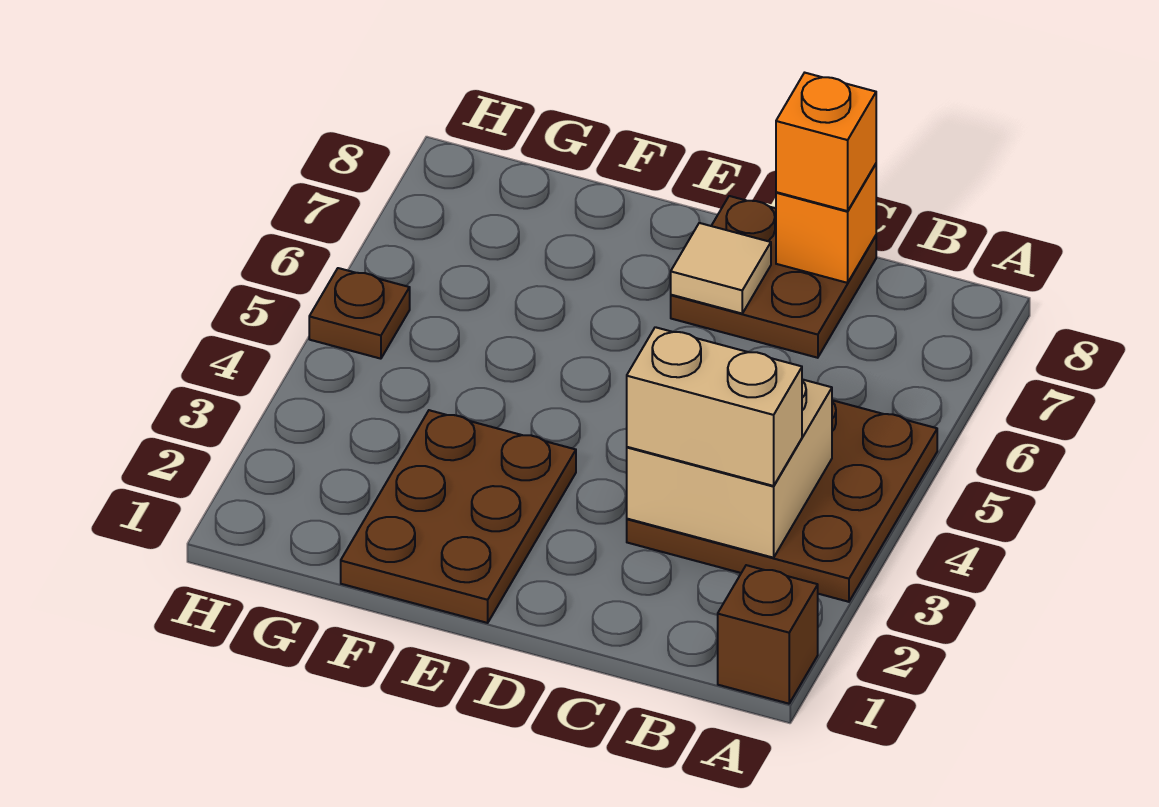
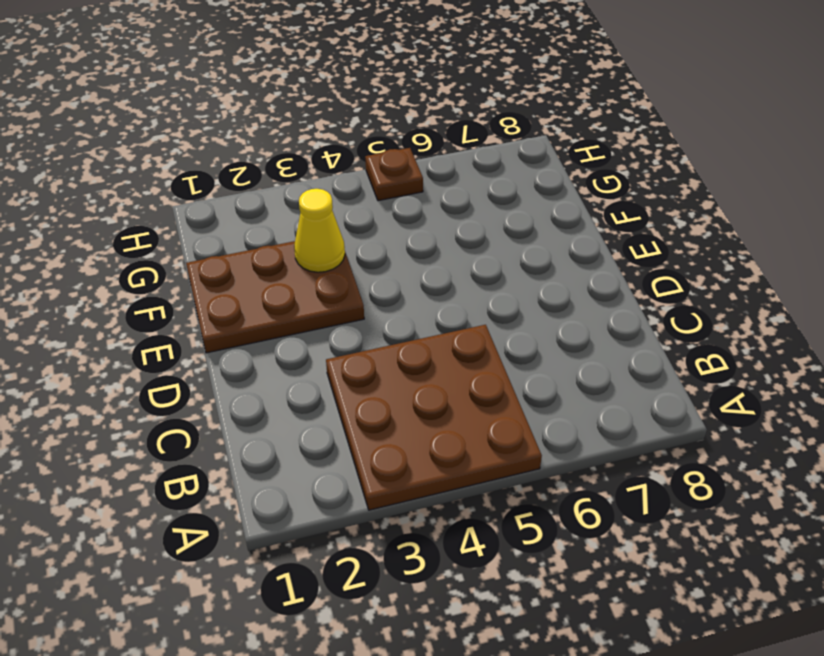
yellow cone F3 level 2 -> none
none -> brown brick A1 level 1
none -> brown plate C7:D8 level 1

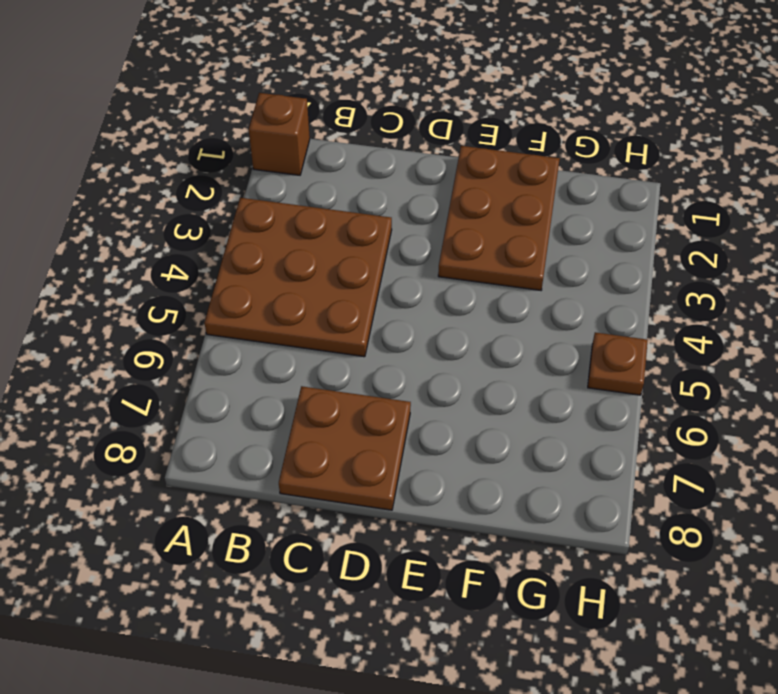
none -> tan brick B3:C4 level 2
none -> orange brick C8 level 2

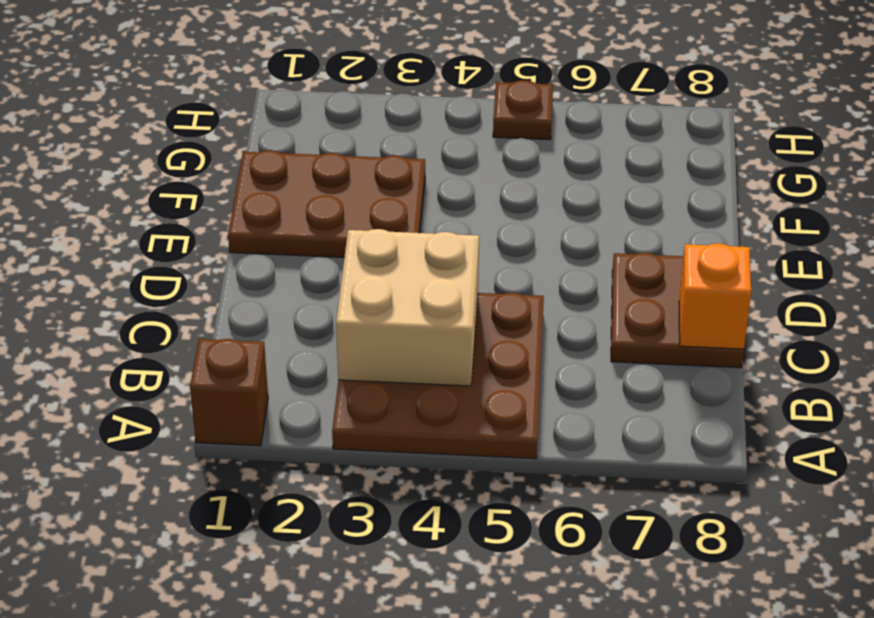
none -> tan tile D7 level 2
none -> tan brick B3:C3 level 3

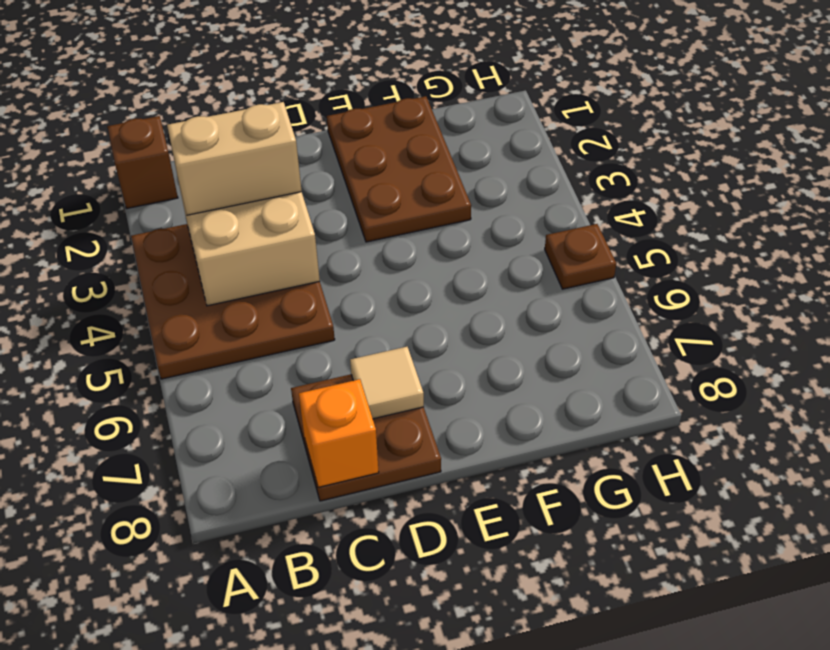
none -> orange brick C8 level 3

